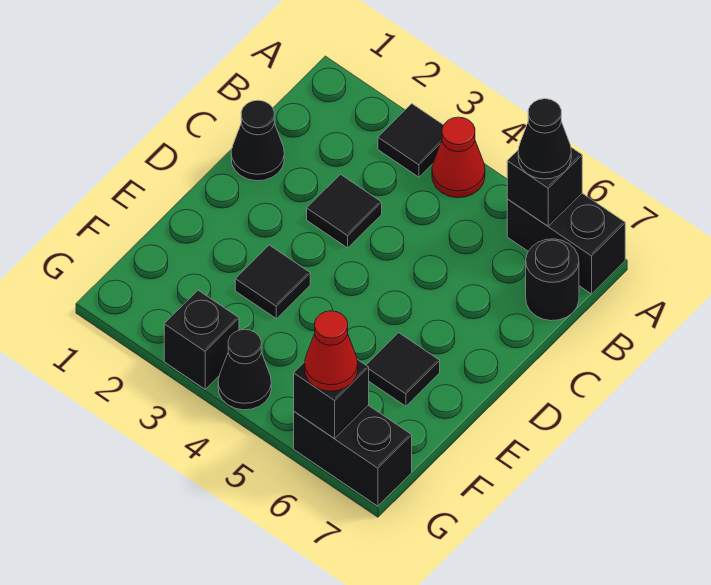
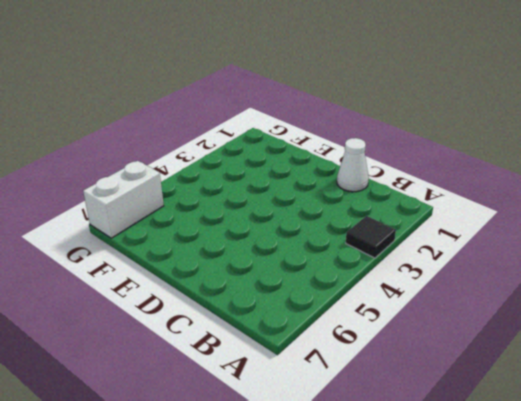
white cone C1 level 1 -> black cone C1 level 1
white brick G6:G7 level 1 -> black brick G6:G7 level 1
none -> red cone A4 level 1
none -> black brick A6:A7 level 1
none -> black round brick B7 level 1

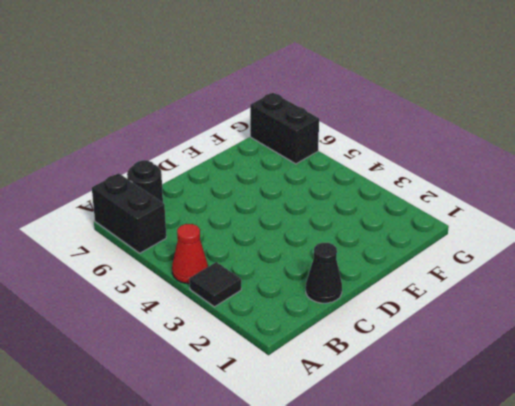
none -> black tile C3 level 1
none -> black tile E3 level 1
none -> black tile E6 level 1

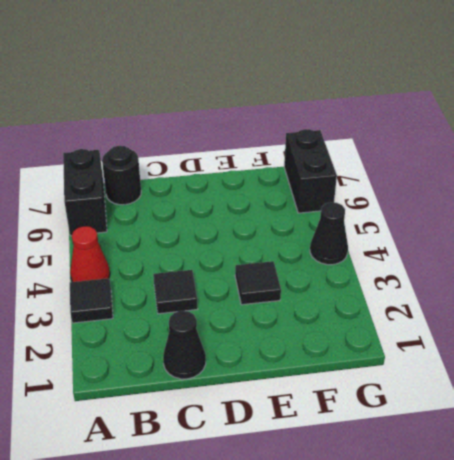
none -> black tile E6 level 1
none -> black brick G3 level 1
none -> black brick A6 level 2

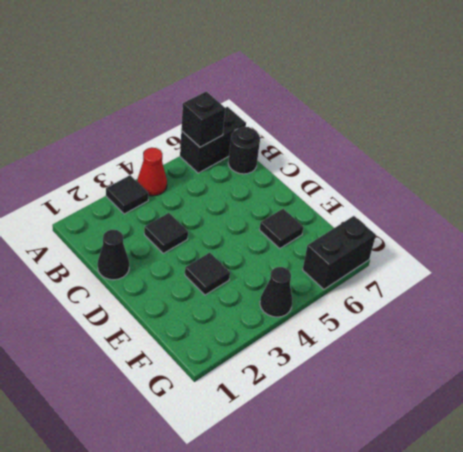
none -> black brick G3 level 1
none -> black brick G6 level 2
none -> black cone A6 level 3

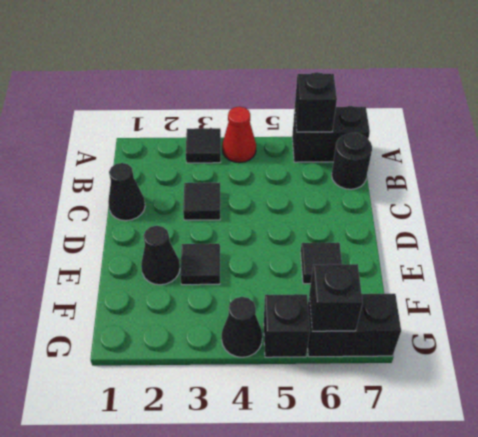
black cone E2 level 1 -> black cone A6 level 3
black brick G5 level 1 -> black brick G3 level 1
none -> red cone G6 level 3

